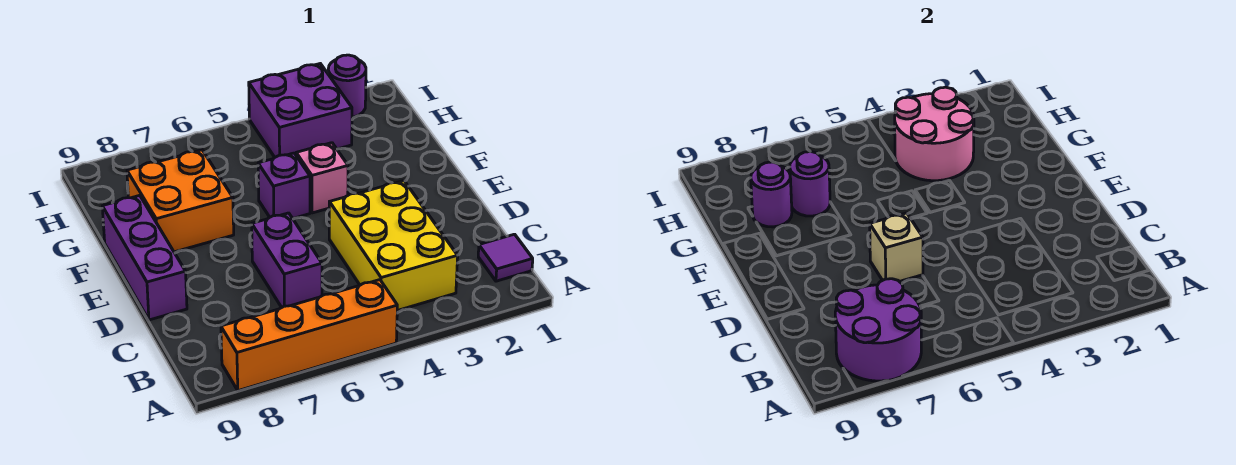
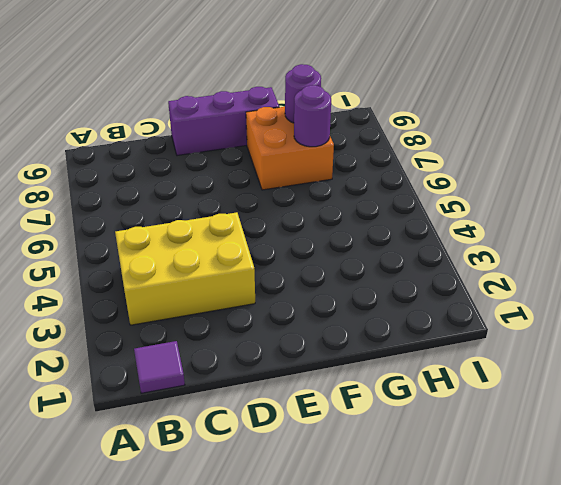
none -> orange brick A5:A8 level 1
none -> purple brick C6:D6 level 1
none -> pink brick F4 level 1

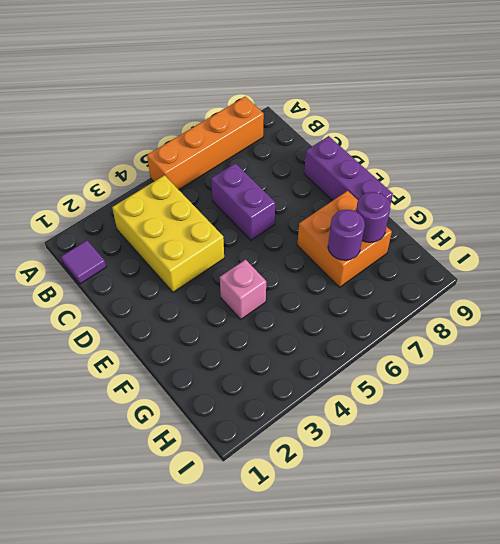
none -> purple brick F5 level 1
none -> purple brick H3:I4 level 1
none -> purple round brick I2 level 1

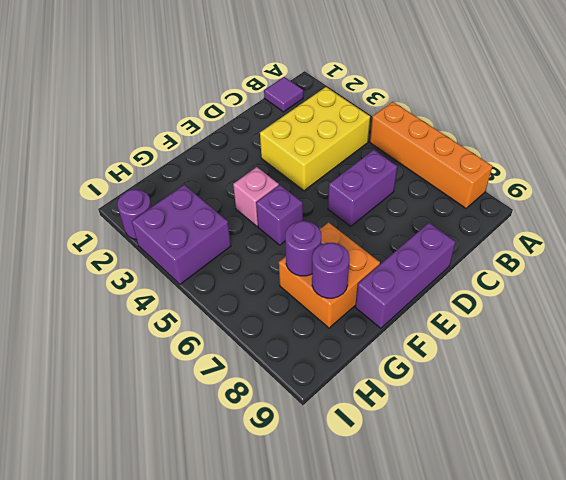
none -> purple round brick A7:B8 level 2
none -> tan brick D6 level 2
none -> pink round brick G3:H4 level 2

